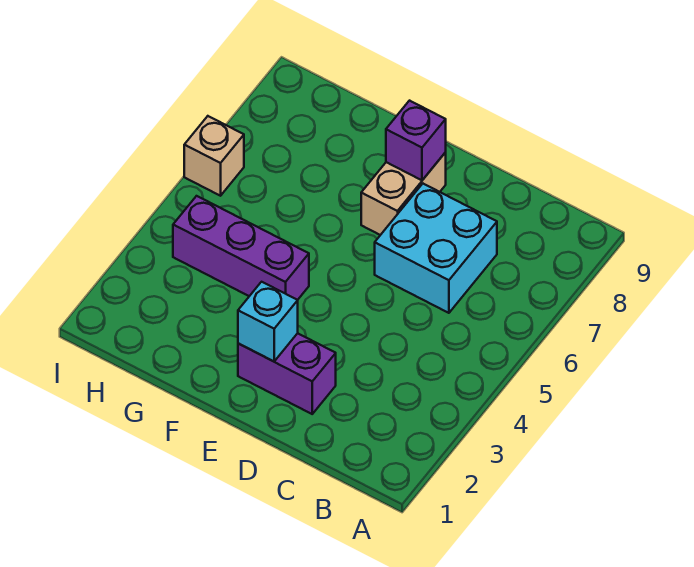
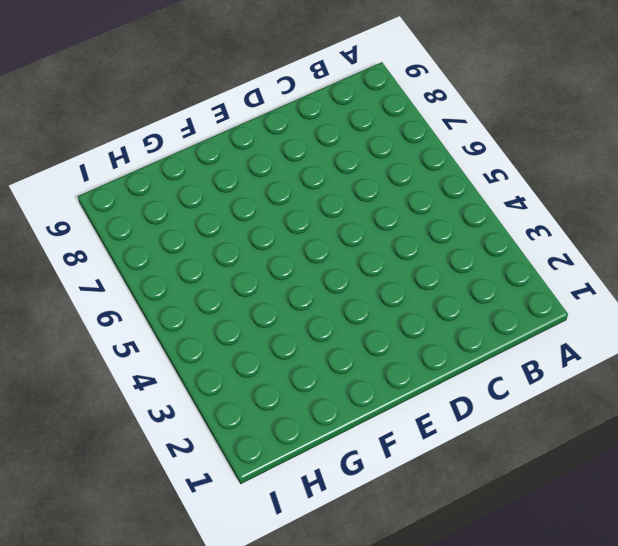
none -> cyan brick C6:D7 level 1
none -> purple brick D2:E2 level 1

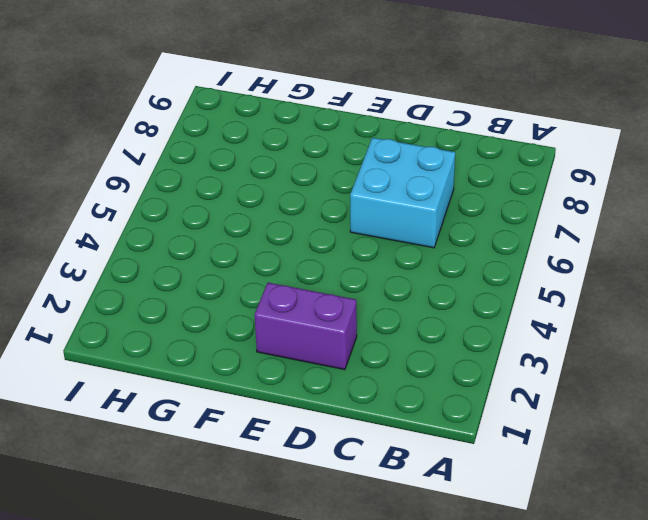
none -> tan brick E7:E8 level 1
none -> purple brick F4:H4 level 1

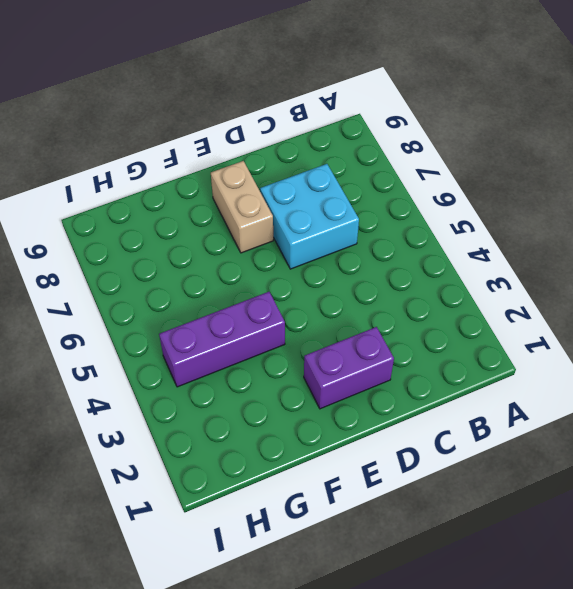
none -> tan brick I6 level 1
none -> cyan brick E2 level 2

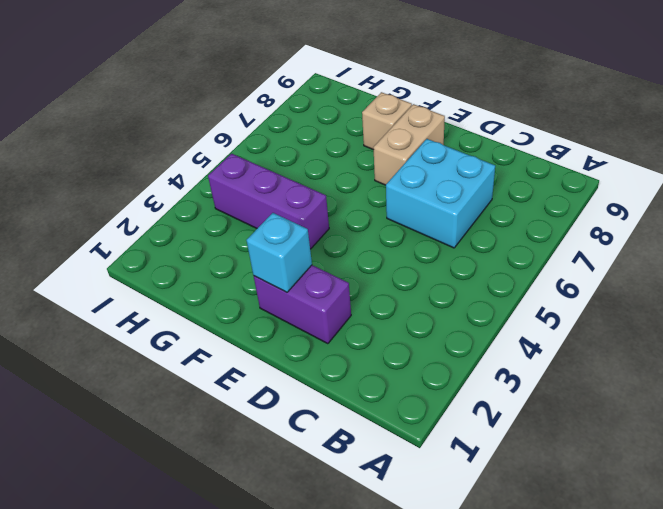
tan brick F8 level 1 -> tan brick I6 level 1
none -> purple brick E8 level 2

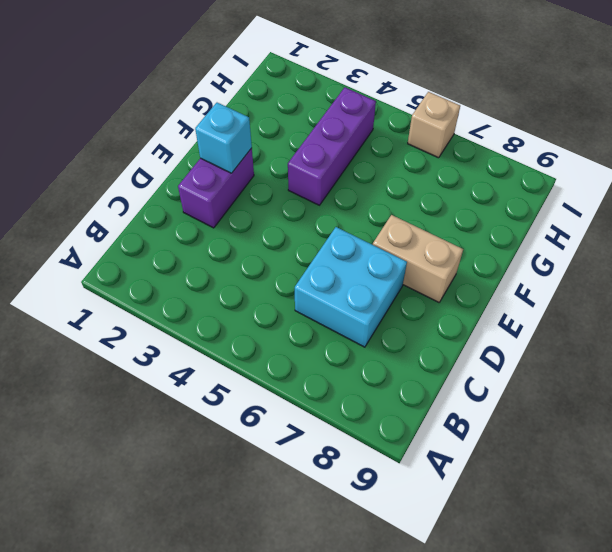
none -> purple brick E8 level 2

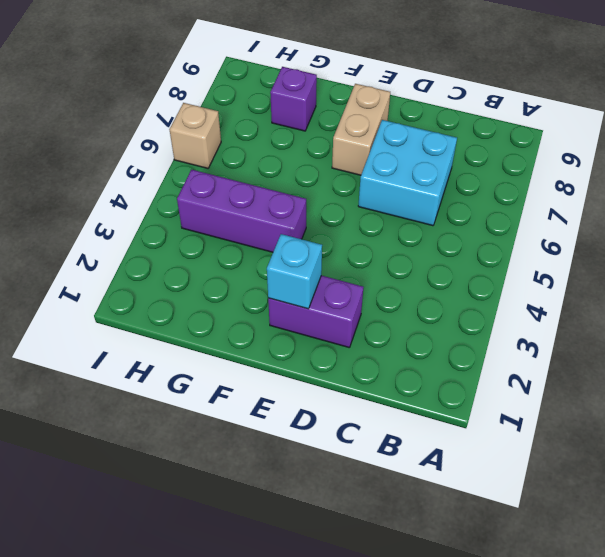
purple brick G8 level 1 -> purple brick E8 level 2

